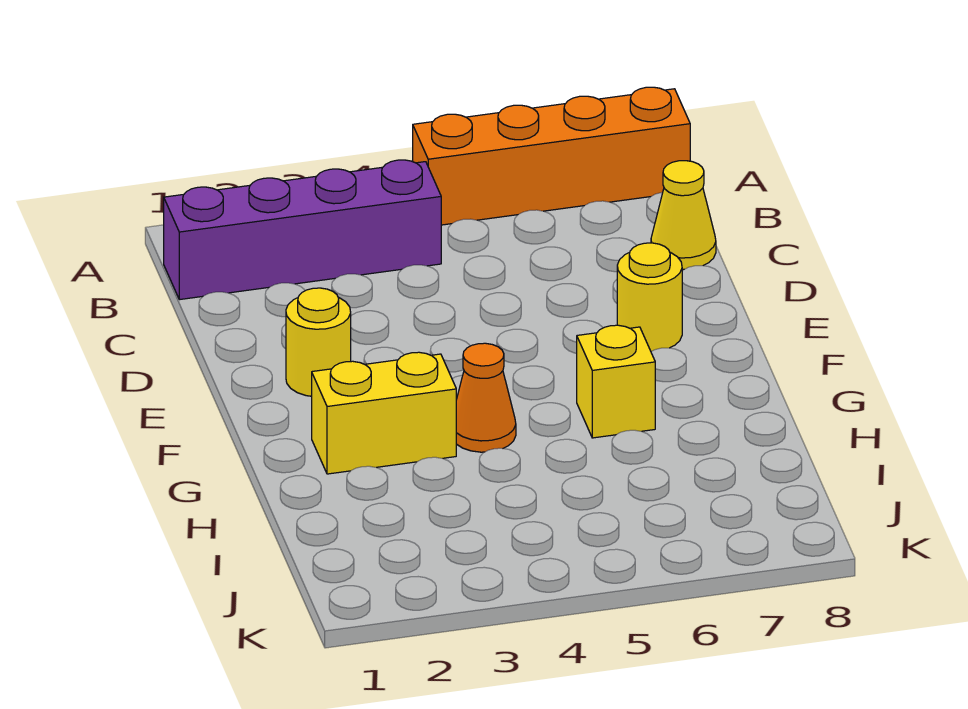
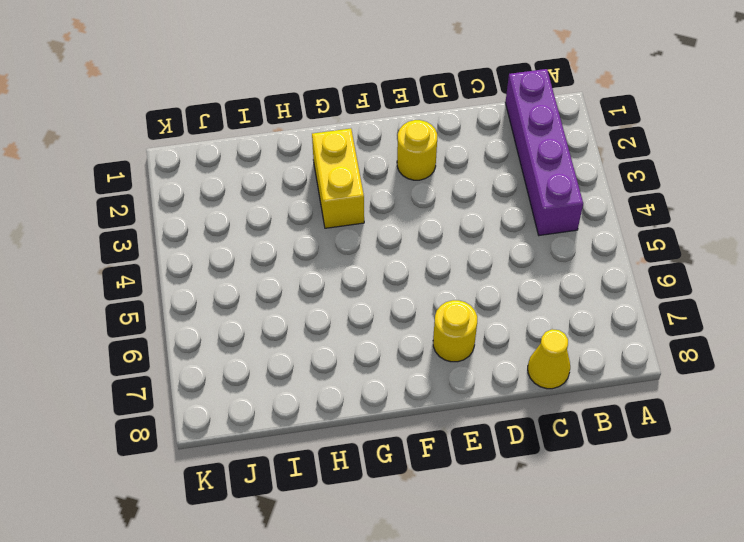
none -> orange brick A5:A8 level 1
none -> orange cone G4 level 1

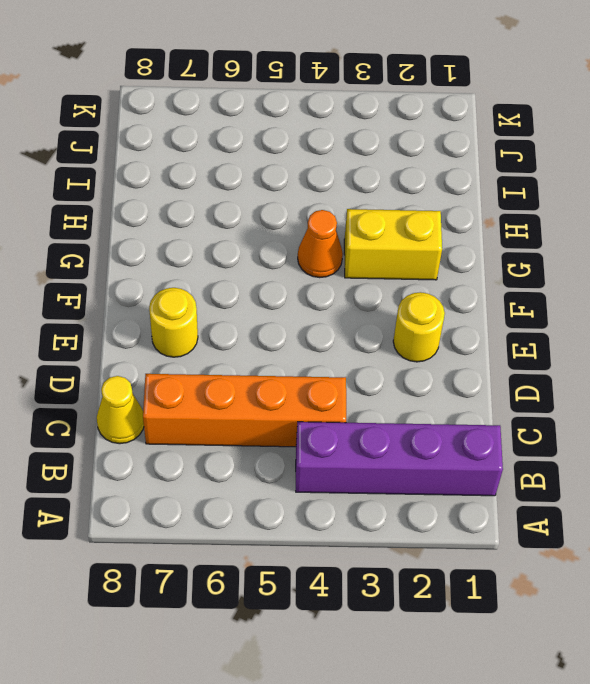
orange brick C4:C7 level 1 -> orange brick A5:A8 level 1
none -> yellow brick G6 level 1

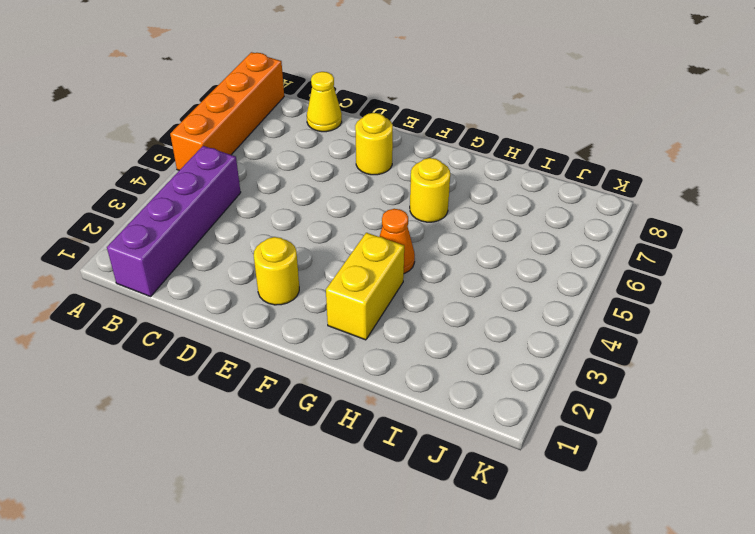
yellow round brick G6 level 1 -> yellow brick G6 level 1

